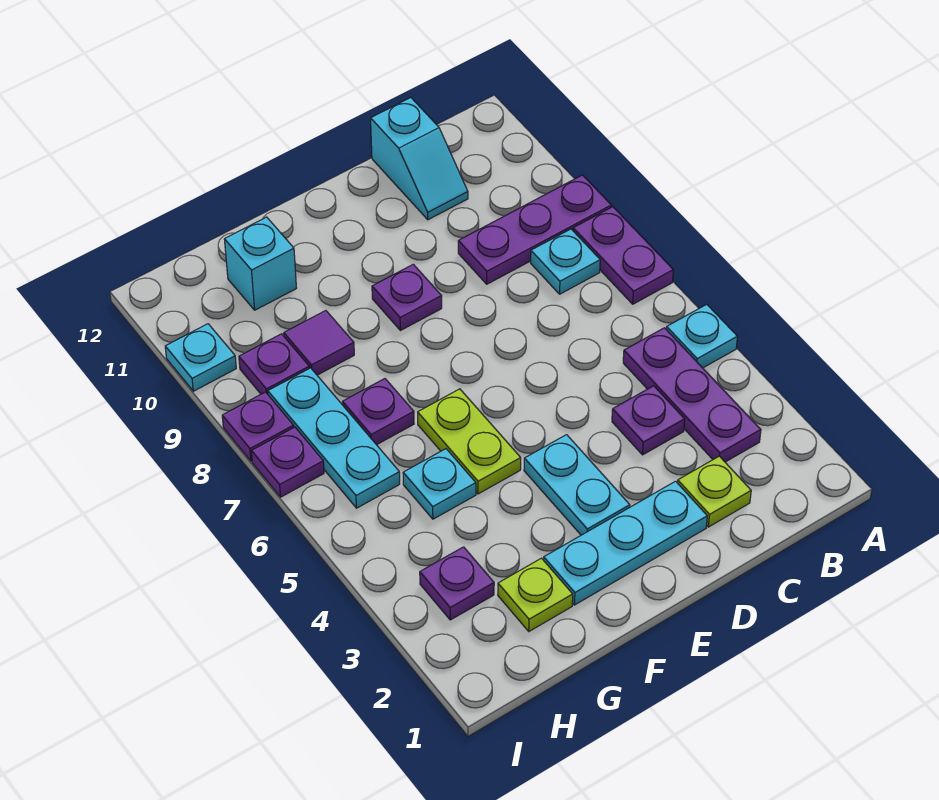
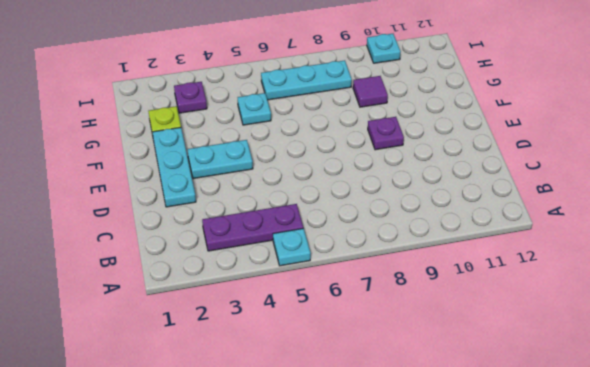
none -> purple plate A7:A8 level 1
none -> purple plate A9:C9 level 1
none -> cyan plate B8 level 1

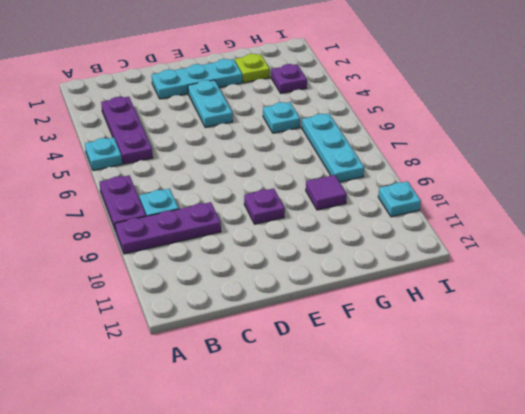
none -> lime plate C2 level 1
none -> purple plate C4 level 1
none -> cyan slope C11:C12 level 1 top 12

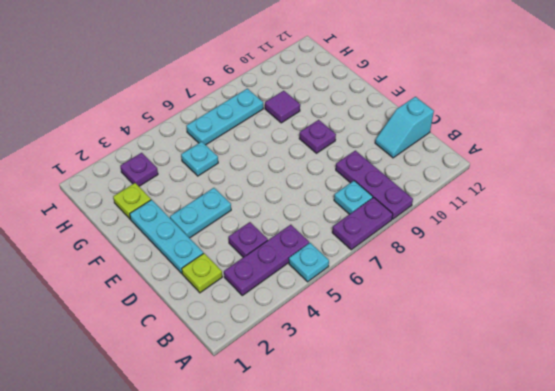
none -> lime plate F5:F6 level 1
none -> purple plate G7 level 1
none -> cyan brick G11 level 1

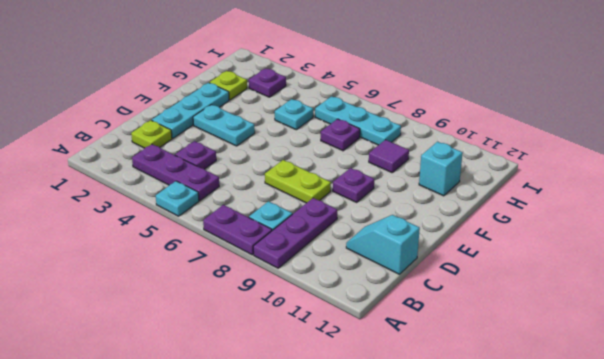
lime plate D7:D8 level 1 -> lime plate F5:F6 level 1
none -> purple plate H9 level 1
none -> purple plate I7 level 1
none -> purple plate I8 level 1

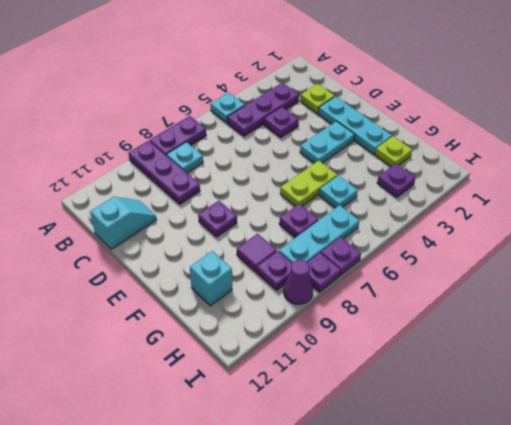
purple cone I9 level 1 -> none
none -> cyan plate I10 level 1

